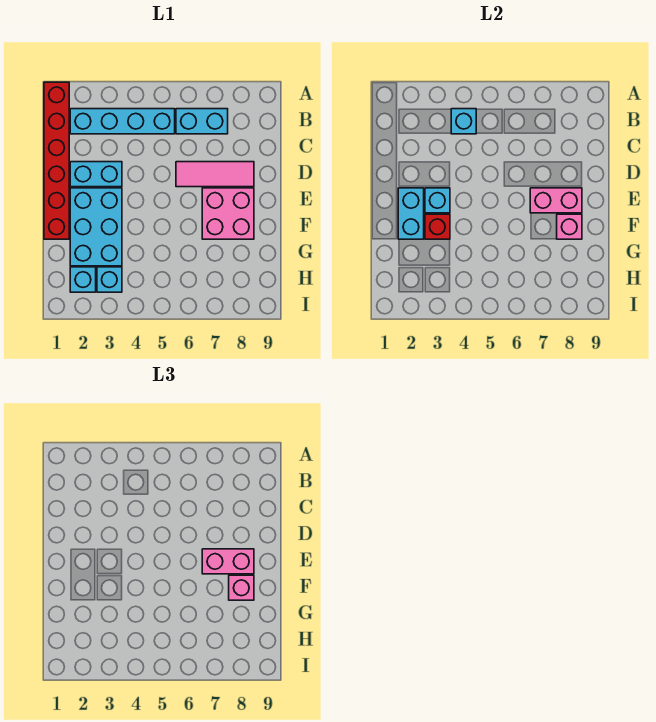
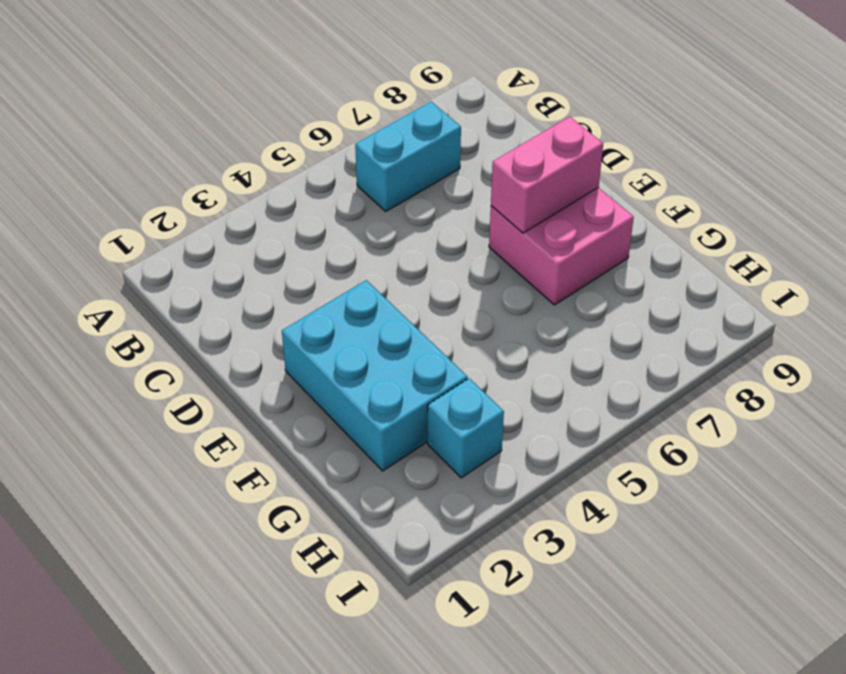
none -> red brick A1:F1 level 1
none -> cyan brick B2:B5 level 1
none -> cyan brick D2:D3 level 1

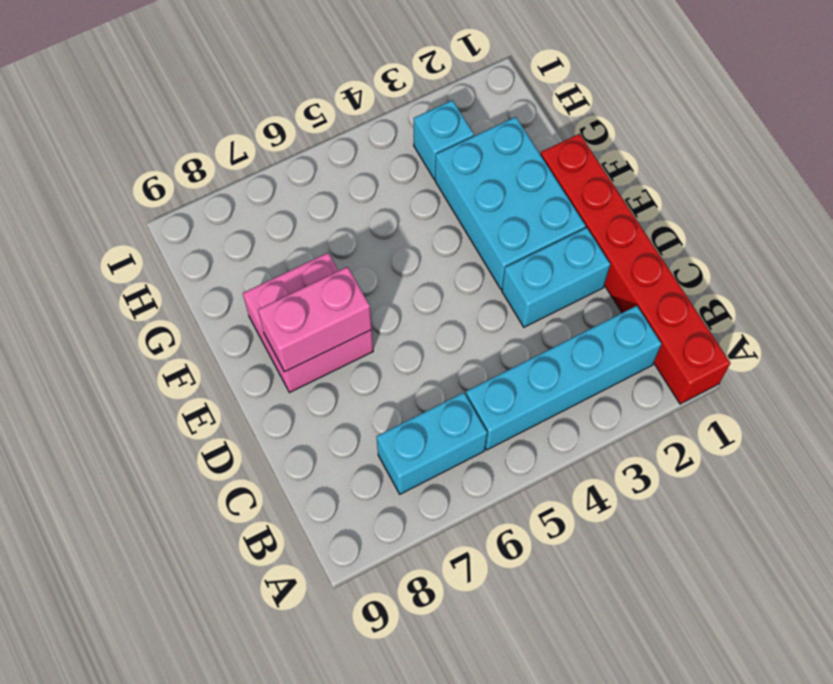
none -> pink tile D6:D8 level 1
none -> cyan brick H2 level 1
none -> cyan brick B4 level 2

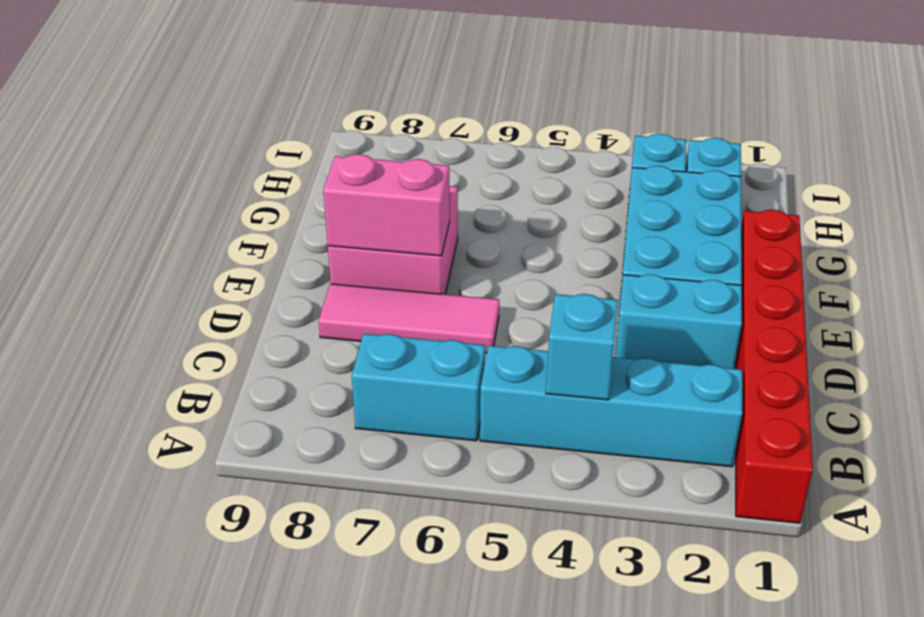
none -> cyan brick E2:F2 level 2
none -> cyan brick E3 level 2
none -> red brick F3 level 2

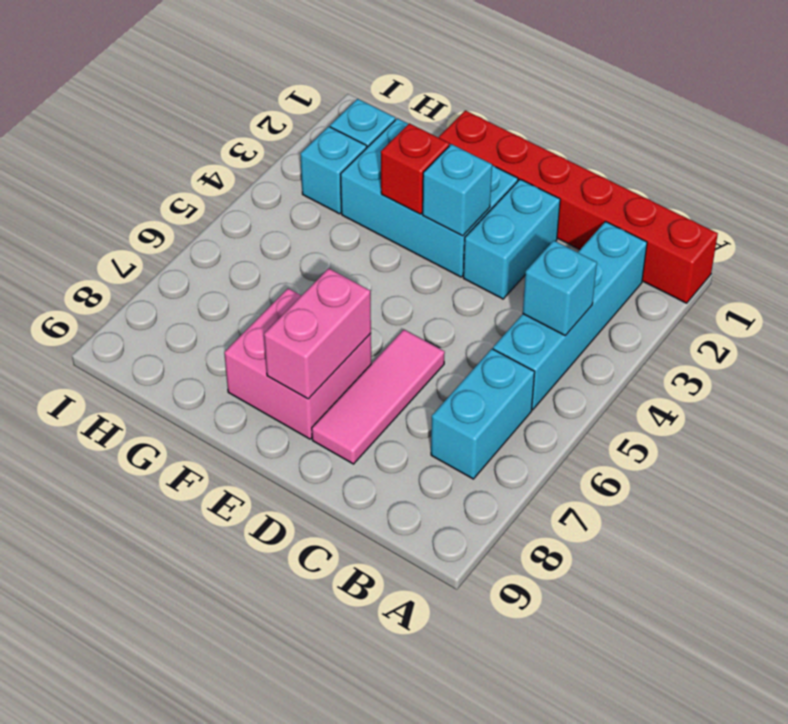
none -> cyan brick E2:F2 level 2
none -> pink brick F8 level 2
none -> pink brick E7:E8 level 3

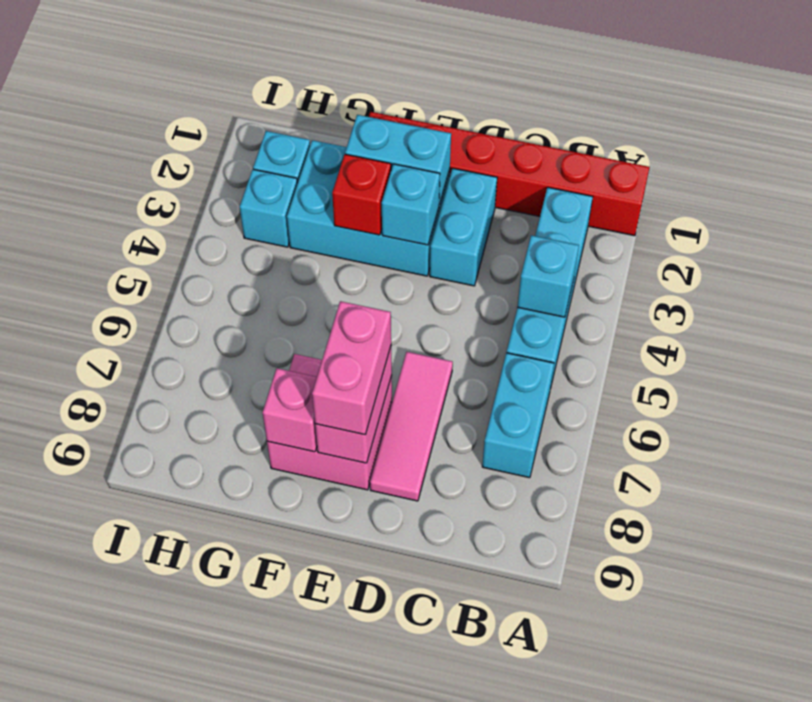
none -> pink brick F8 level 3

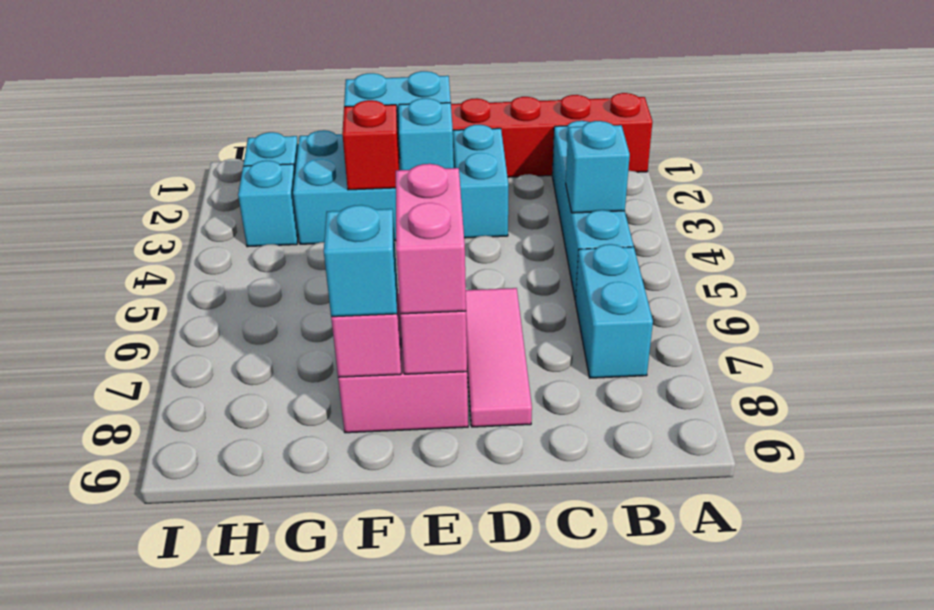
cyan brick F8 level 3 -> pink brick F8 level 3

